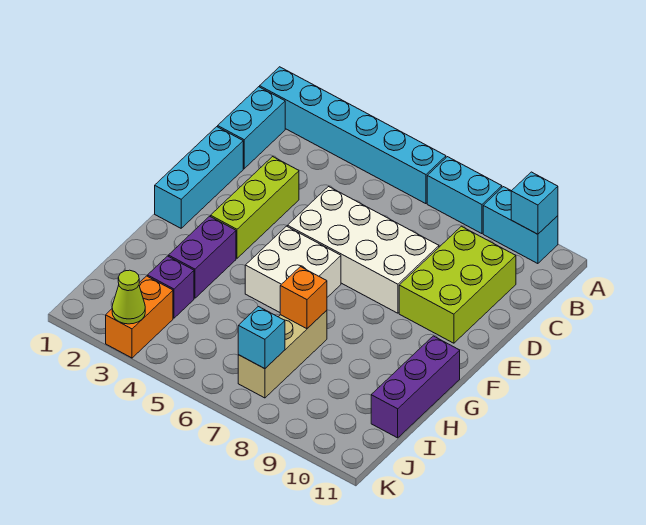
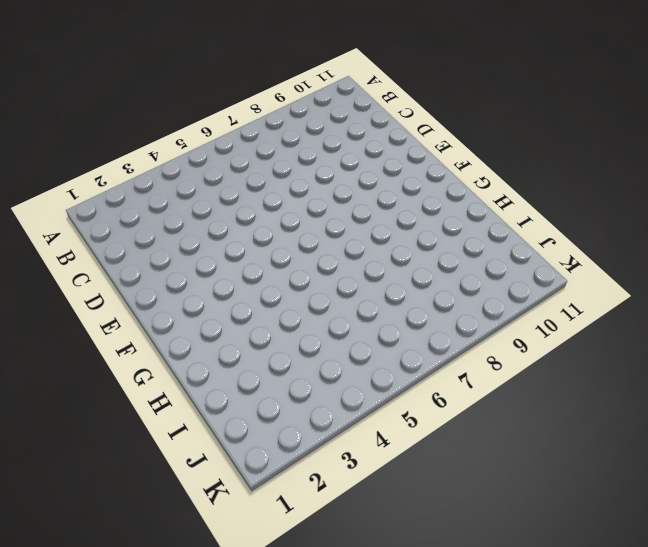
none -> cyan brick A1:A6 level 1
none -> cyan brick A7:A8 level 1
none -> cyan brick A9:A10 level 1

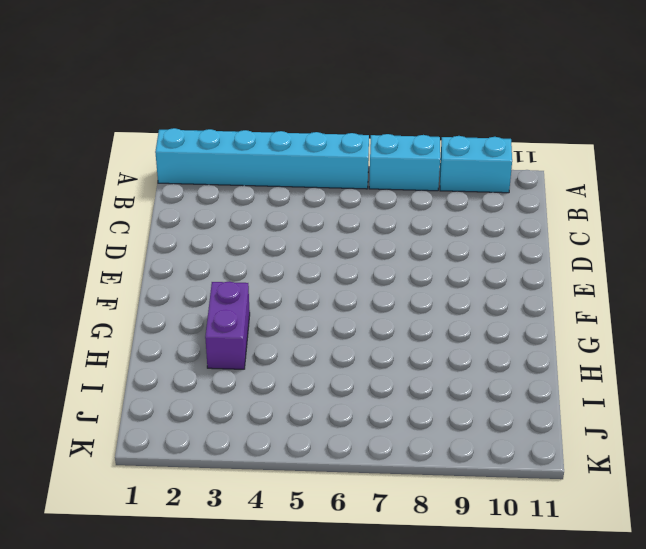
none -> cyan brick B1:C1 level 1
none -> lime brick C9:E10 level 1
none -> cyan brick D1:F1 level 1

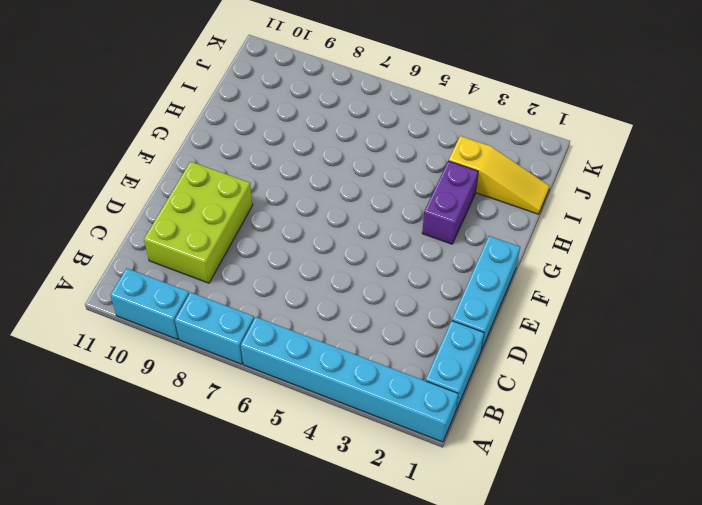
yellow slope I1:I3 level 1 top 3 -> purple brick I3 level 1
none -> lime brick D3:F3 level 1
none -> white brick D5:E8 level 1
none -> white brick F5:G6 level 1

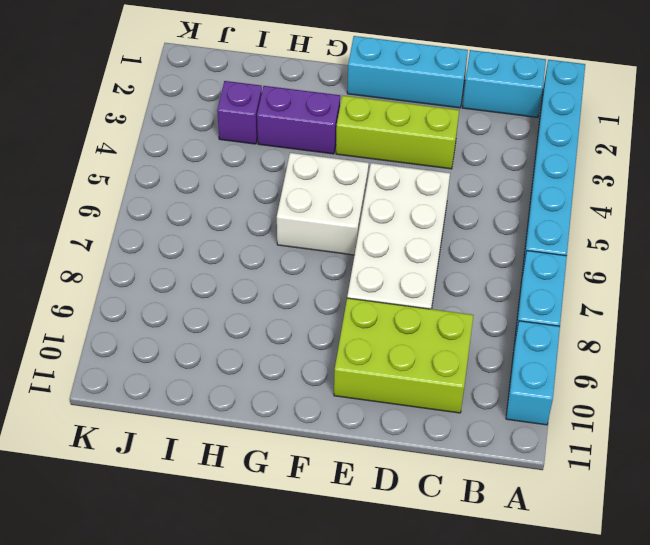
none -> purple brick G11:I11 level 1
none -> tan brick H7:J7 level 1
none -> orange brick J3:K3 level 1

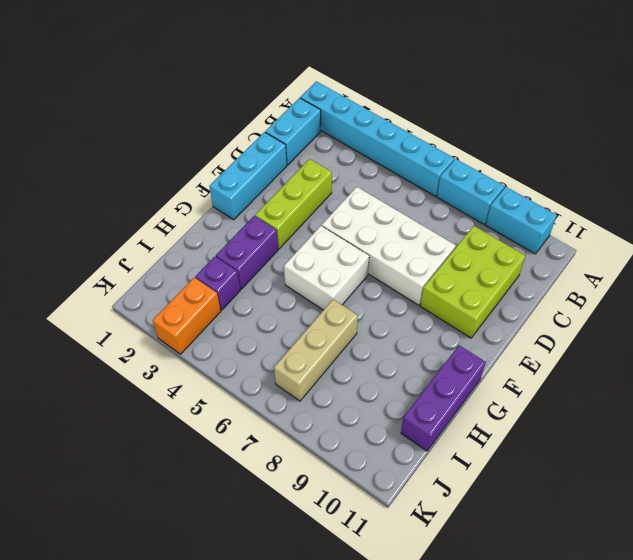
none -> cyan brick A10 level 2
none -> orange brick H7 level 2
none -> cyan brick J7 level 2

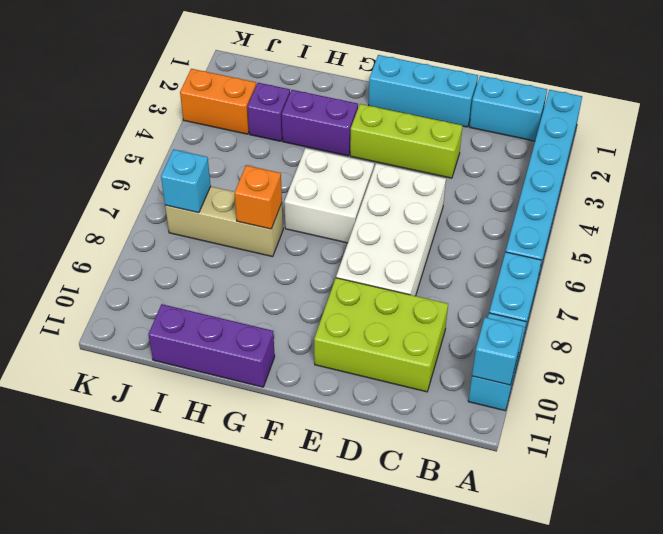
none -> lime cone K3 level 2

